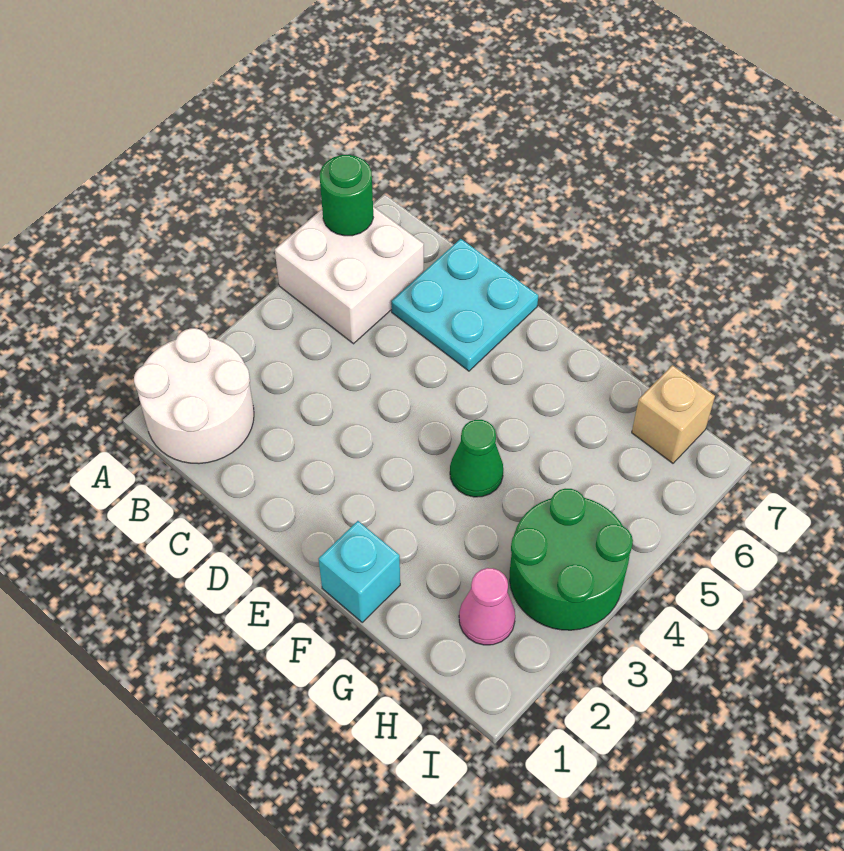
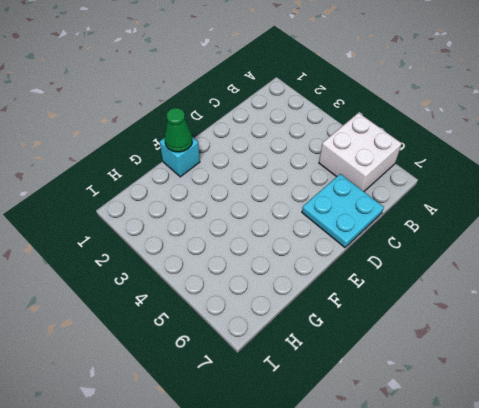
green cone F1 level 2 -> green cone F4 level 1
none -> white round brick A1:B2 level 1
none -> pink cone H2 level 1

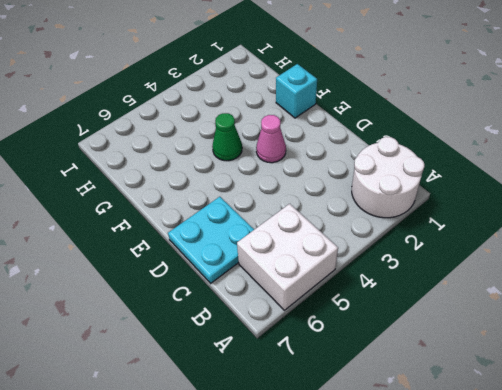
pink cone E3 level 1 -> pink cone H2 level 1
none -> green round brick H3:I4 level 1
none -> tan brick H7 level 1

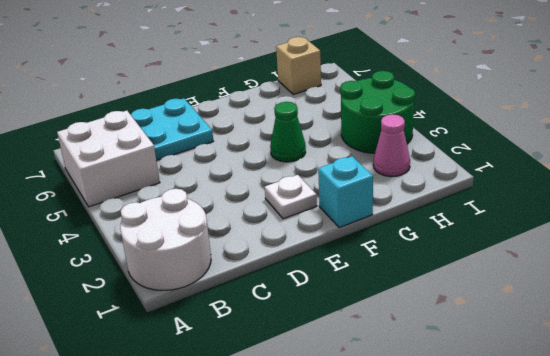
white plate E2 level 1 -> none
none -> green round brick A6 level 2

